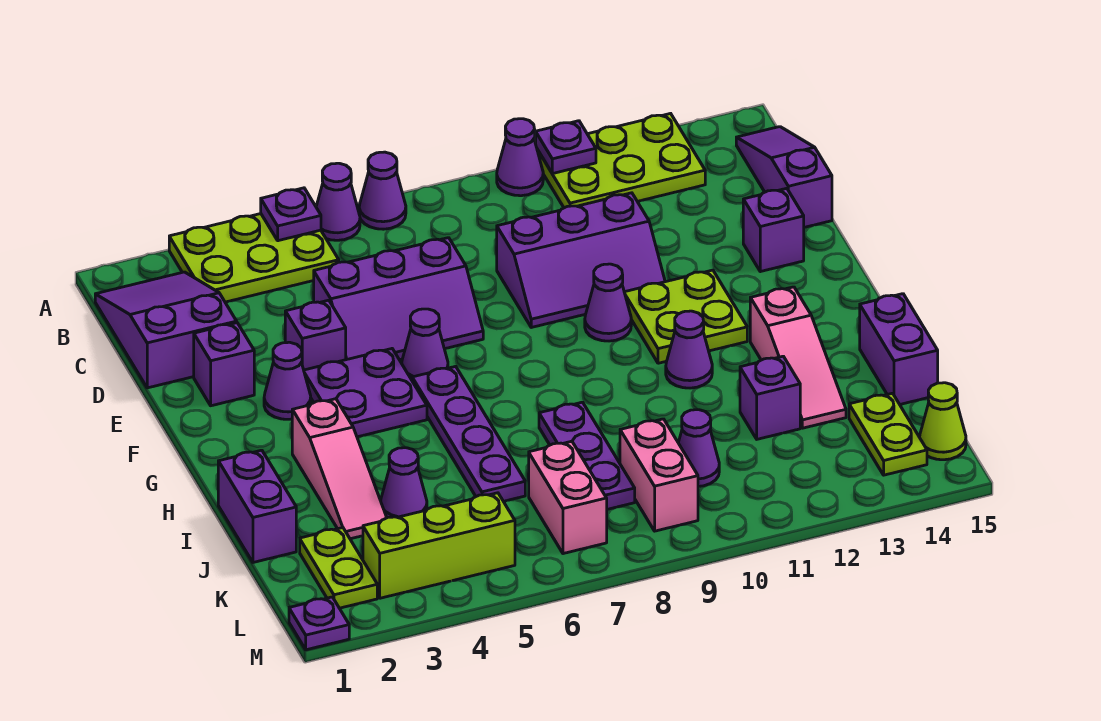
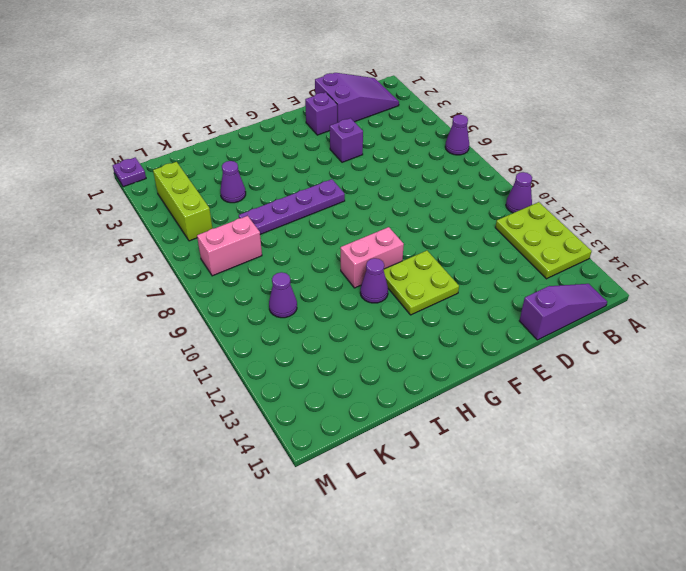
pink brick G10:H10 level 1 -> pink brick K9:L9 level 1
none -> lime plate A3:B5 level 1
none -> purple cone A7 level 1
none -> purple slope D5:E7 level 1 top D
none -> purple slope D9:E11 level 1 top D

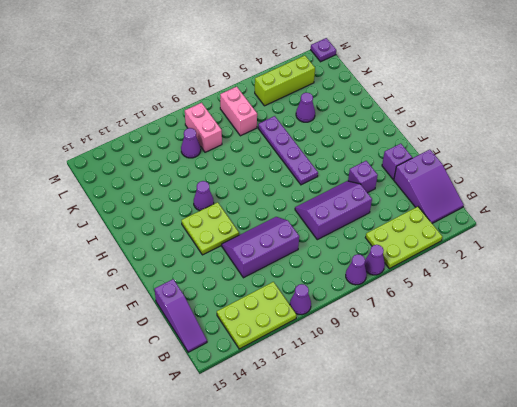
none -> purple brick E14 level 1
none -> purple cone F3 level 1
none -> purple plate F4:G5 level 1
none -> purple cone F6 level 1

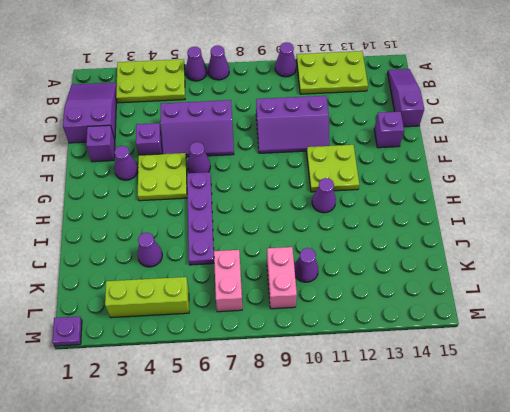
lime plate F4:G5 level 1 -> purple plate F4:G5 level 1
none -> purple cone F10 level 1
none -> pink slope H3:J3 level 1 top H
none -> pink slope H13:J13 level 1 top H
none -> purple brick I1:J1 level 1

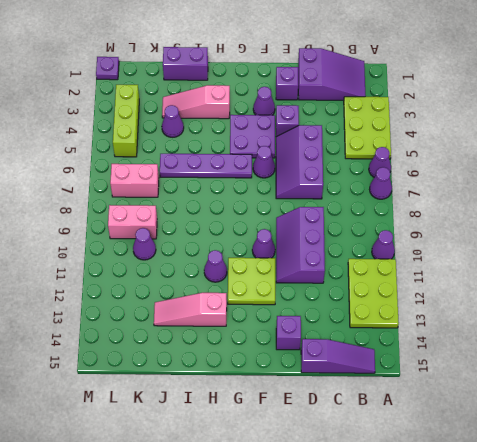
none -> purple plate I8:K8 level 1
none -> purple brick I15:J15 level 1
none -> purple brick J12 level 1
none -> lime plate K2:L2 level 1

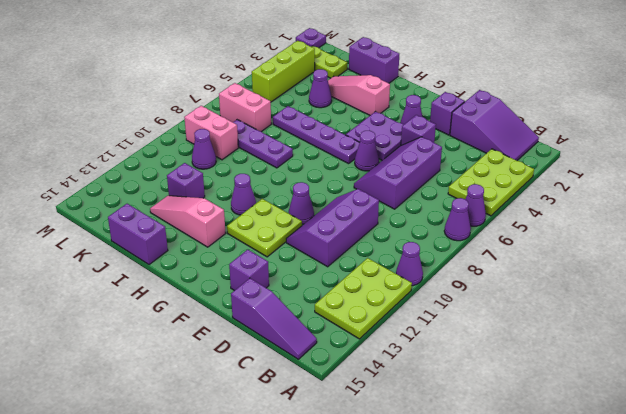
none -> lime plate K14:L14 level 1
none -> lime cone L15 level 1
none -> purple plate A5 level 2
none -> purple plate A11 level 2

